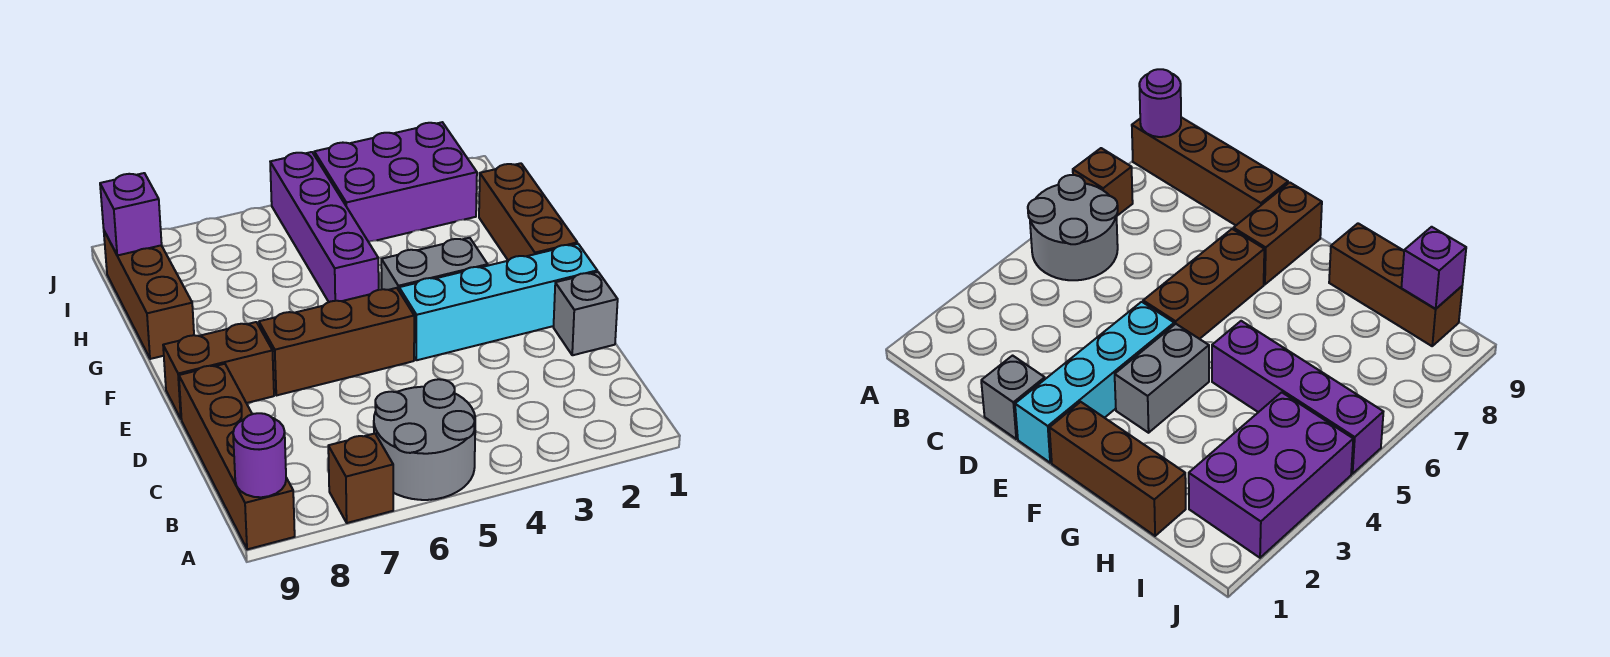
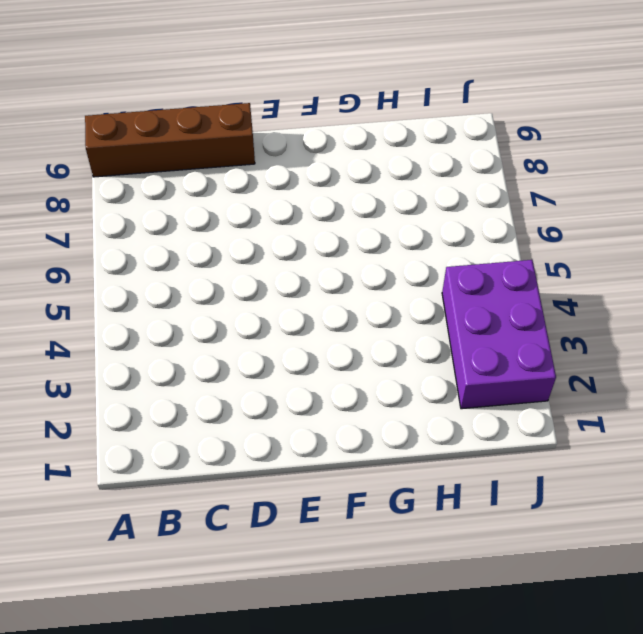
none -> grey round brick A5:B6 level 1
none -> brown brick A7 level 1
none -> grey brick D1 level 1

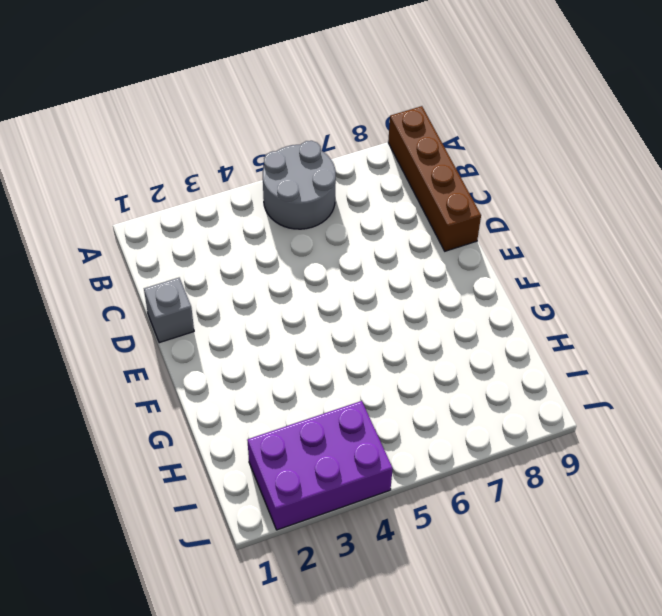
none -> brown brick A7 level 1
none -> cyan brick E1:E4 level 1
none -> brown brick E5:E7 level 1

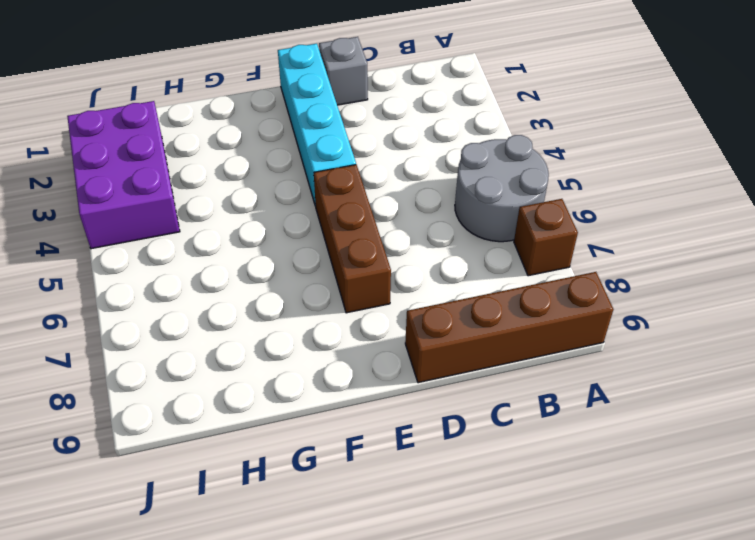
none -> brown brick E8:E9 level 1
none -> brown brick F1:H1 level 1
none -> grey brick F3:F4 level 1

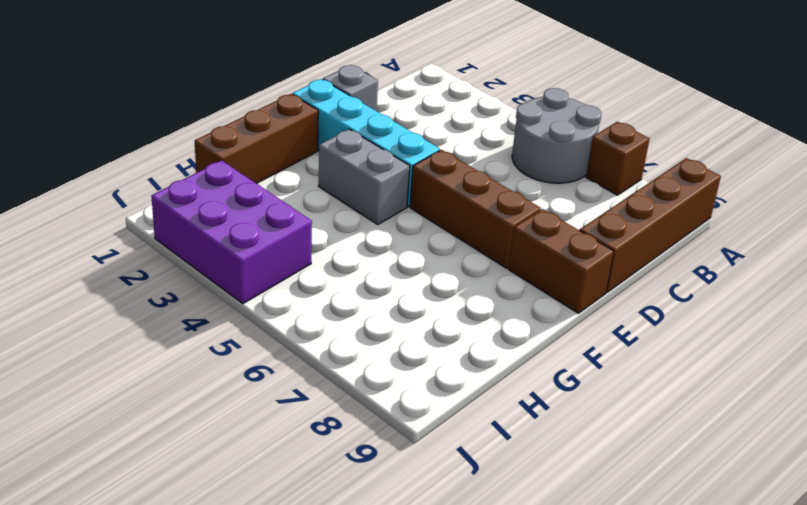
none -> purple brick G5:J5 level 1
none -> brown brick G9:I9 level 1
none -> purple round brick A9 level 2

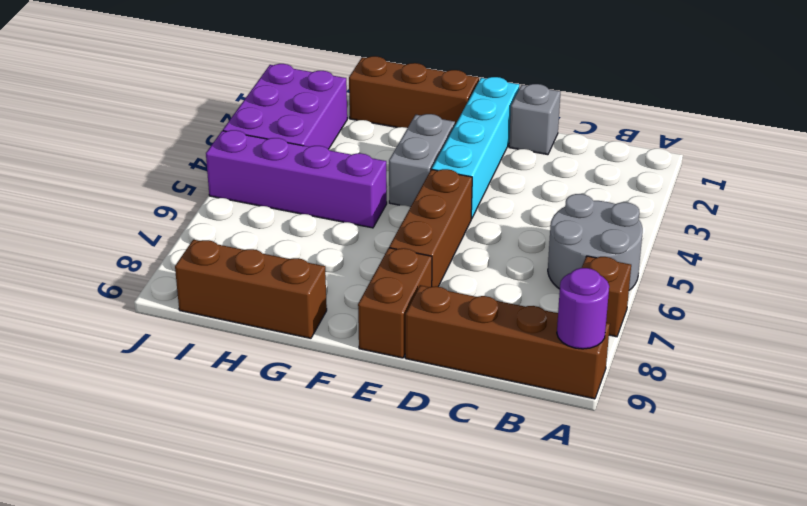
none -> purple brick I9 level 2

